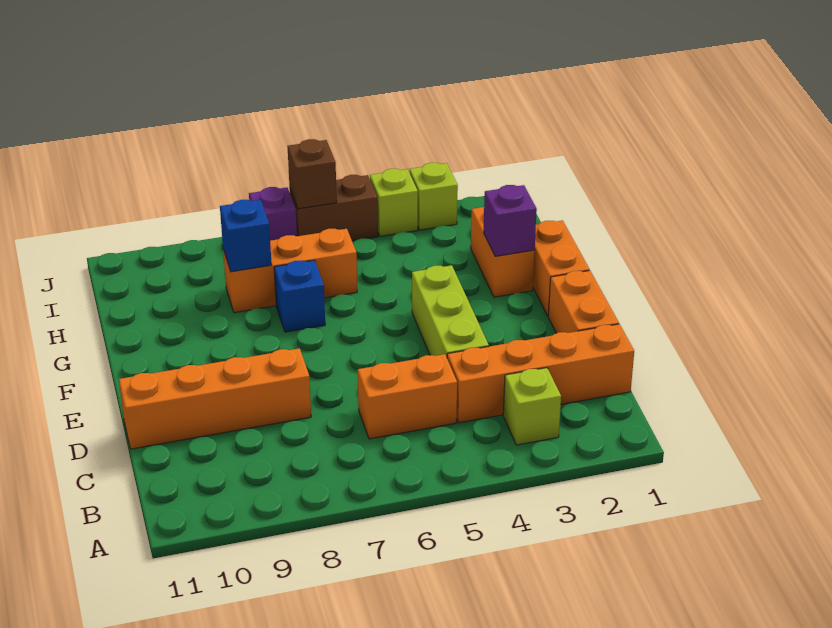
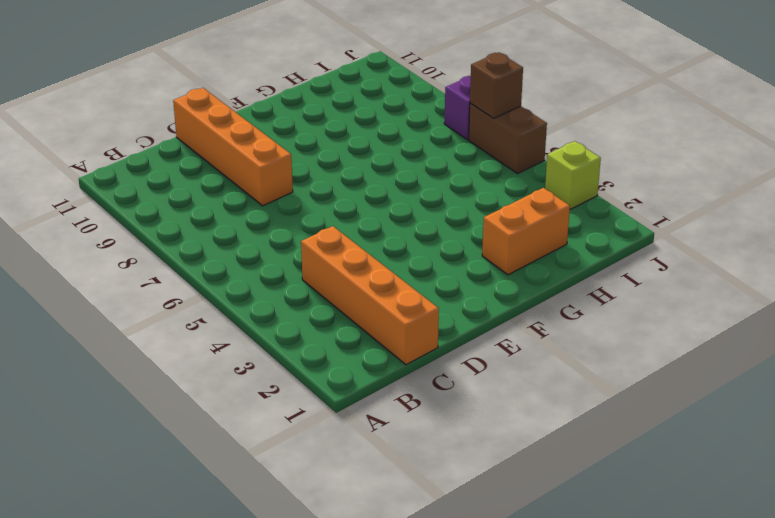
none -> lime brick B3 level 1
none -> orange brick C5:C6 level 1
none -> orange brick D1:E1 level 1

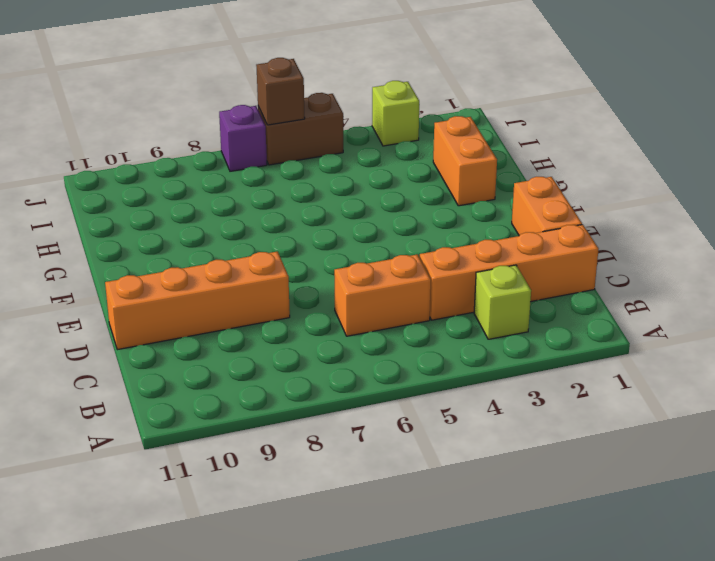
none -> lime brick D4:F4 level 1
none -> orange brick F1:G1 level 1
none -> blue brick G7 level 1

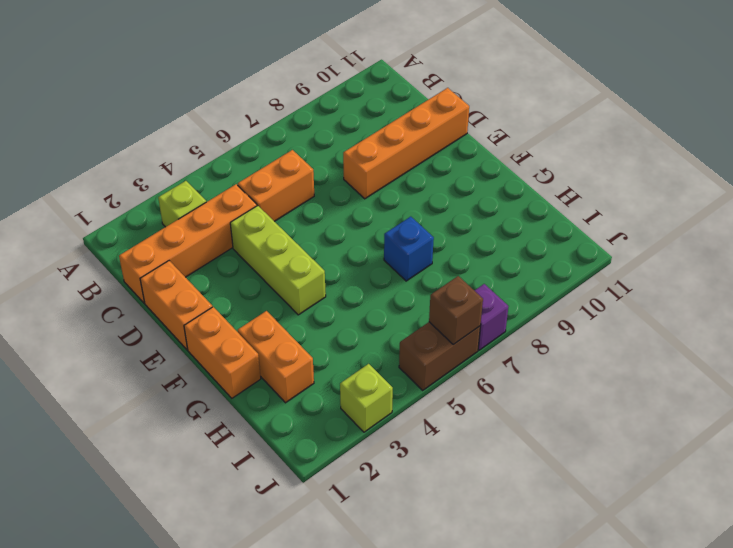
none -> orange brick H6:H8 level 1
none -> lime brick J4 level 1
none -> purple brick G2 level 2

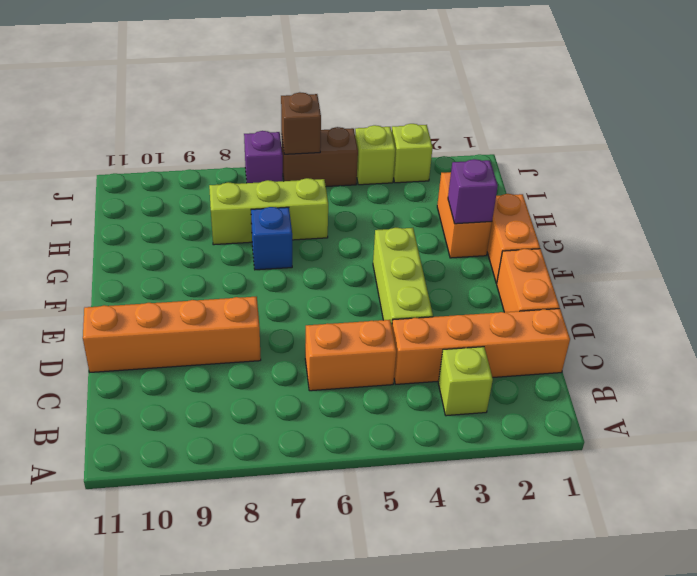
lime brick H6:H8 level 1 -> orange brick H6:H8 level 1
none -> blue brick H8 level 2

